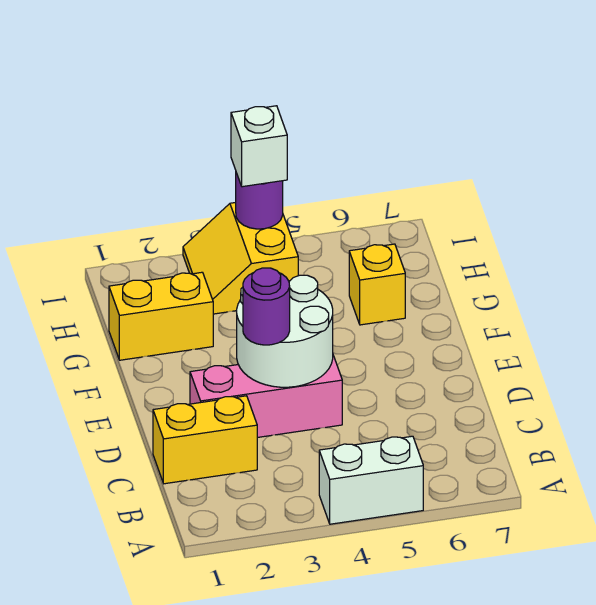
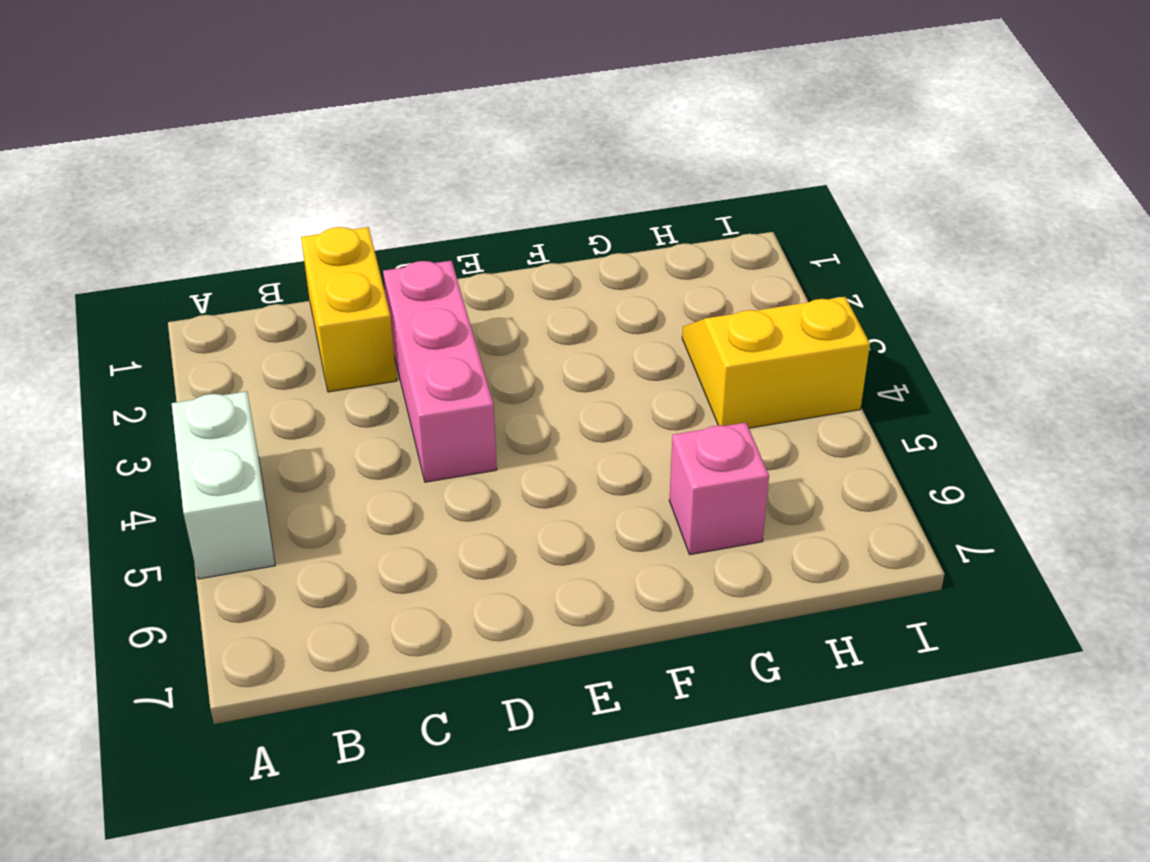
pink brick G6 level 1 -> yellow brick G6 level 1
none -> yellow brick G1:G2 level 1
none -> white round brick D3:E4 level 2

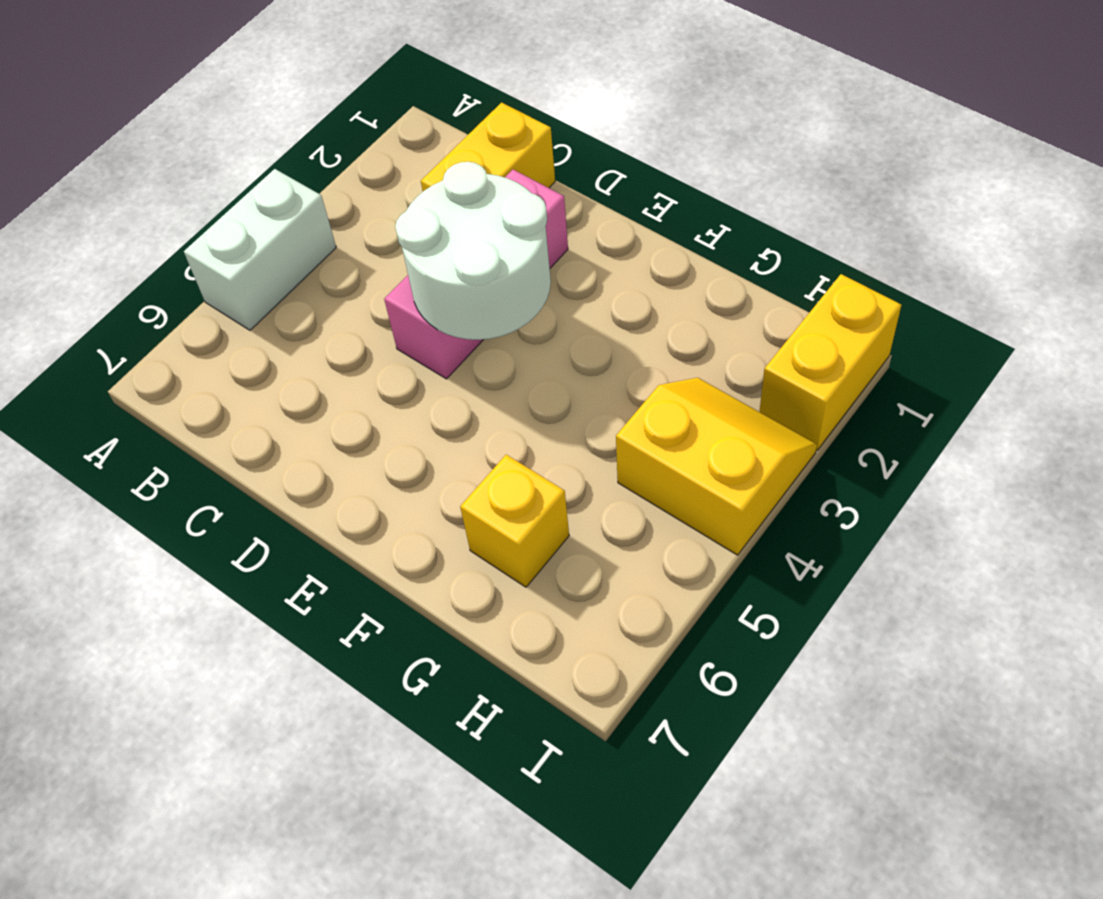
yellow brick I1:I2 level 1 -> yellow brick G1:G2 level 1
none -> purple round brick I4 level 2
none -> purple round brick D3 level 3

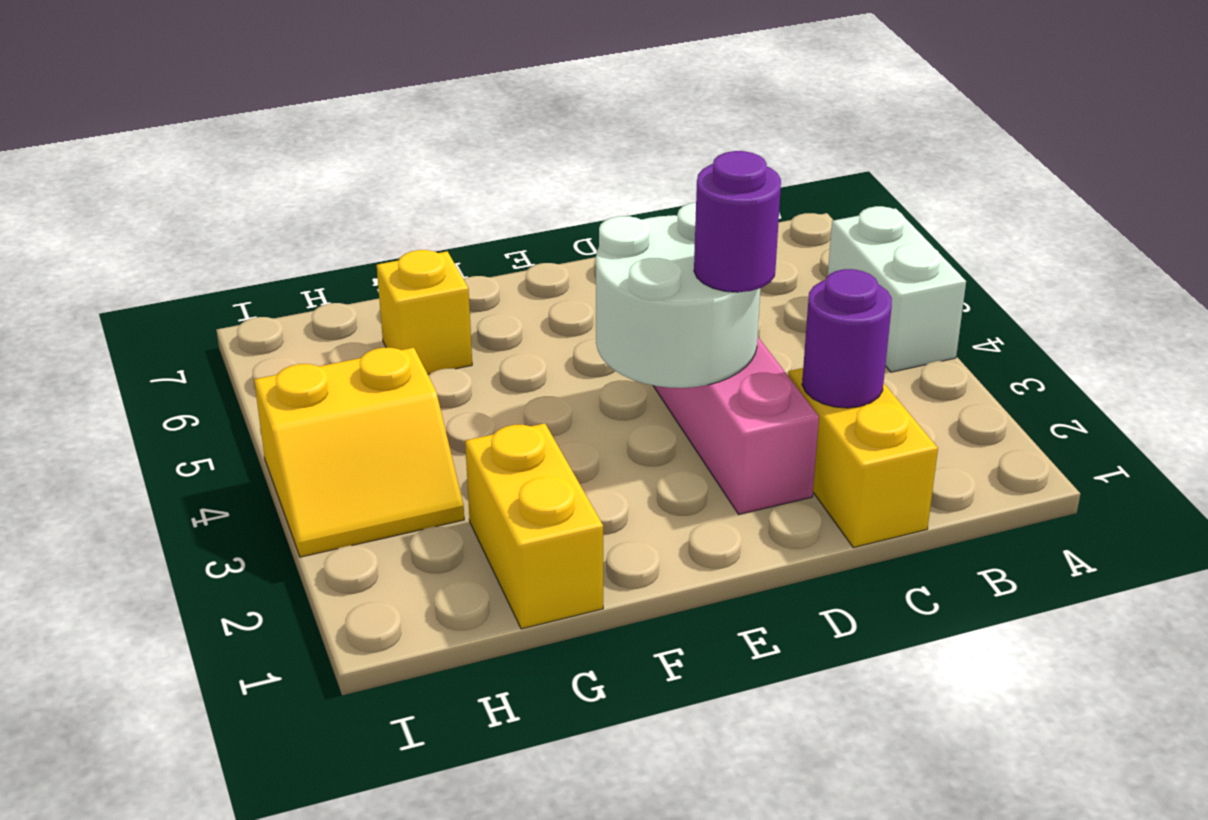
purple round brick C2 level 2 -> purple round brick I4 level 2
none -> white brick I4 level 3

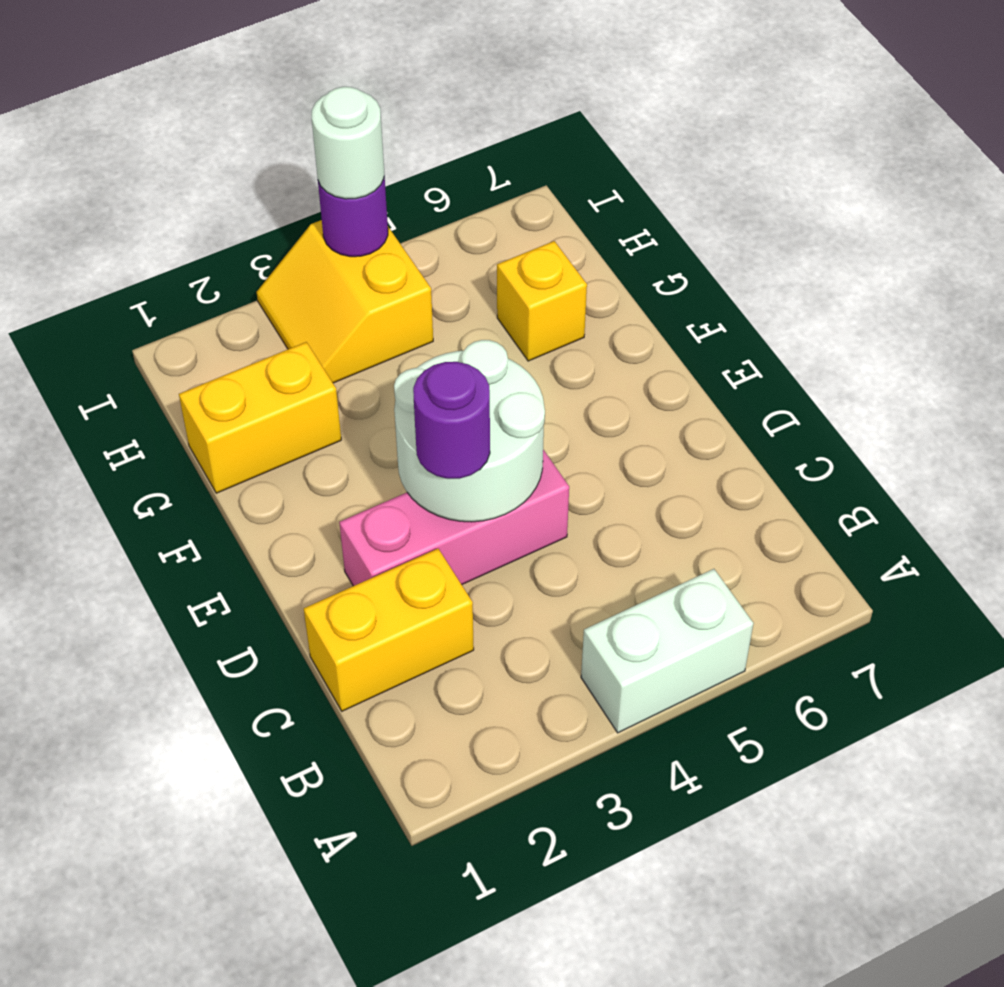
white round brick I4 level 3 -> white brick I4 level 3

